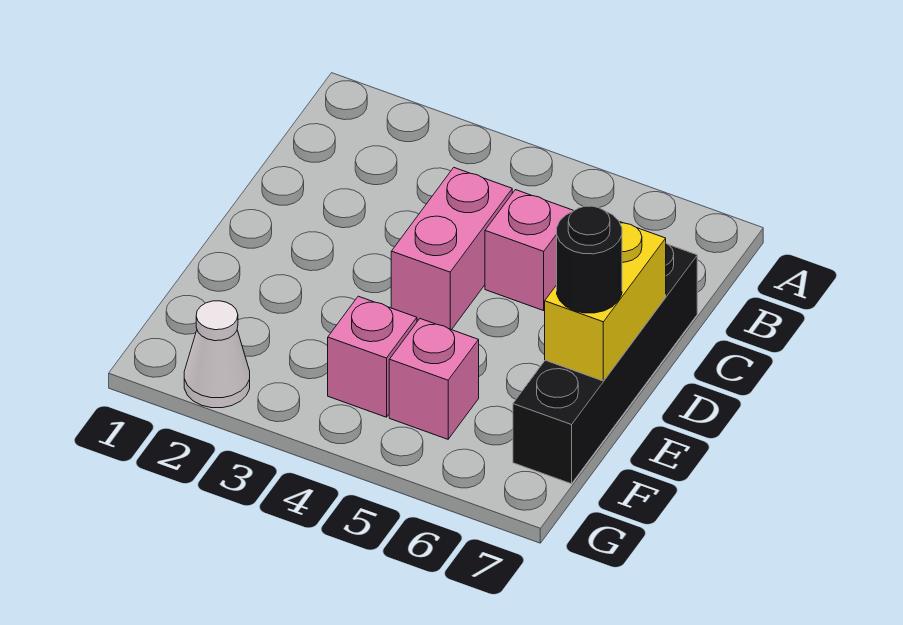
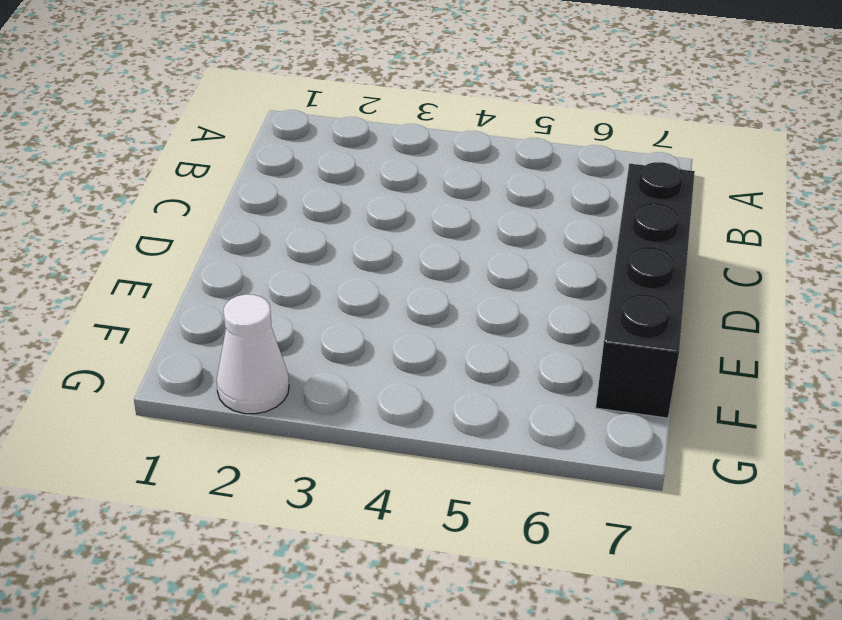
none -> pink brick C4:D4 level 1
none -> pink brick C5 level 1

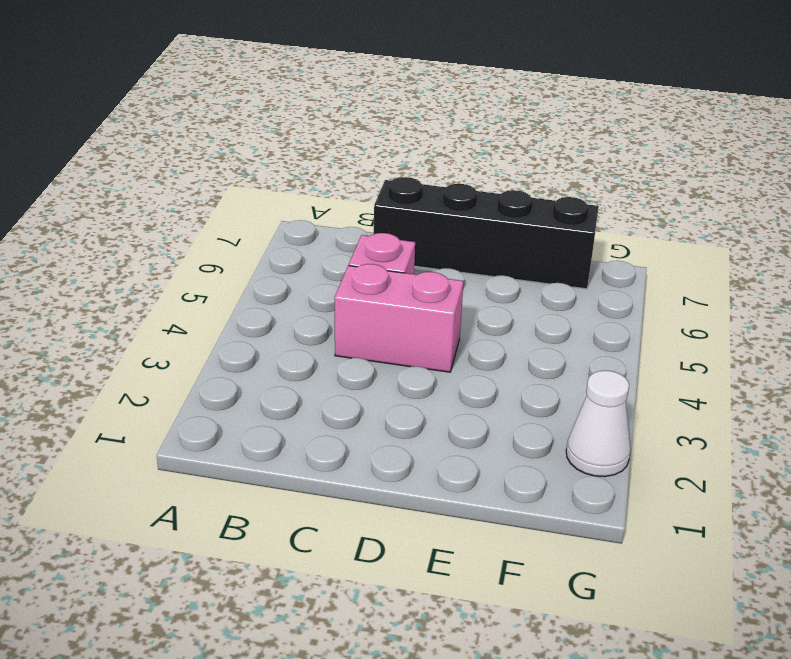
none -> pink brick F4 level 1
none -> pink brick F5 level 1

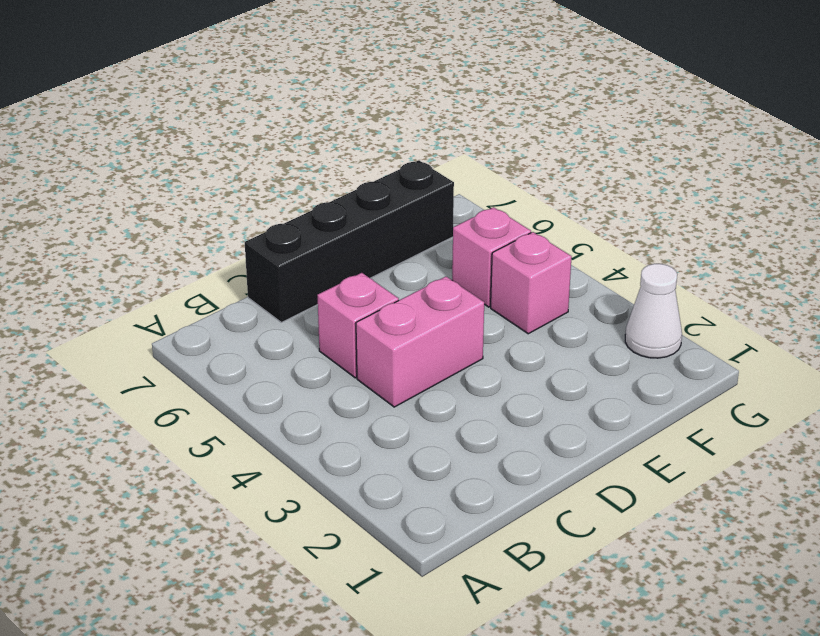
none -> yellow brick D7:E7 level 2
none -> black round brick E7 level 3

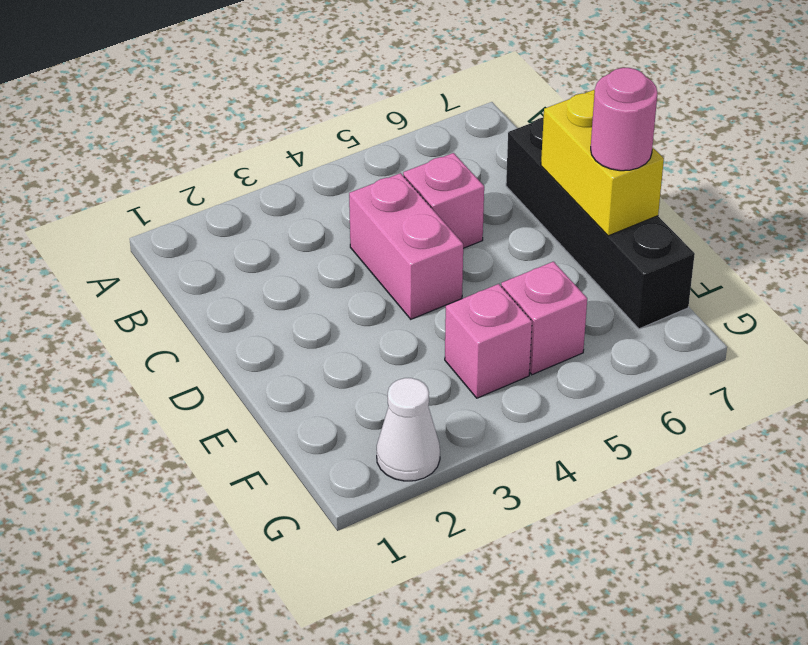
pink round brick E7 level 3 -> black round brick E7 level 3

